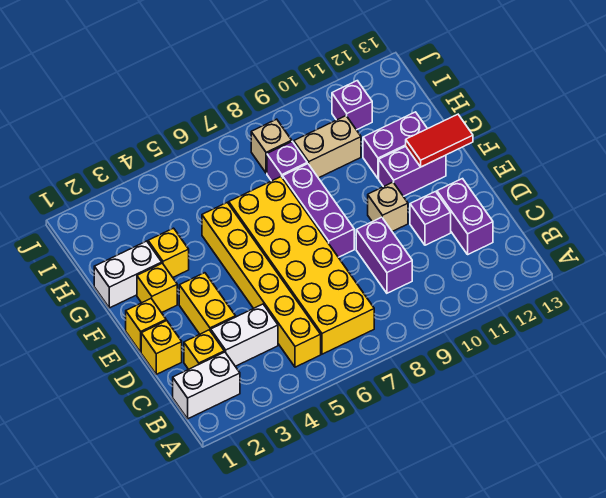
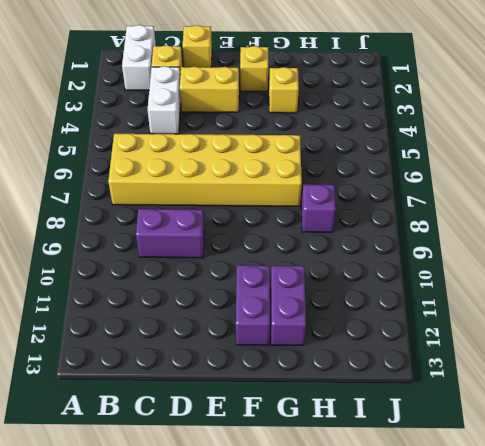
none -> yellow brick B5:G5 level 1
none -> purple brick C12:D12 level 1
none -> purple brick D11 level 1

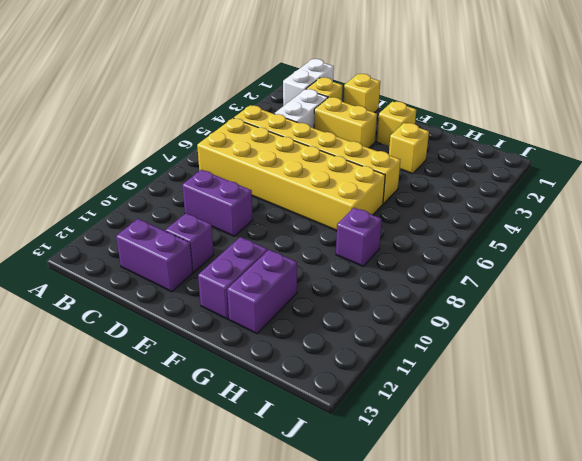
none -> yellow brick E1 level 1
none -> purple brick E8:G8 level 1
none -> tan brick E10 level 1

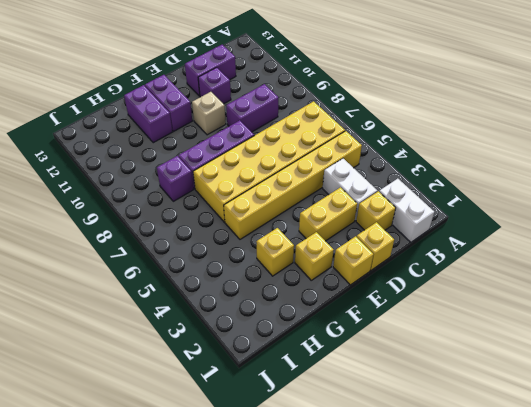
none -> white brick G1:G2 level 1
none -> tan brick H9:H10 level 1
none -> tan brick I8 level 1

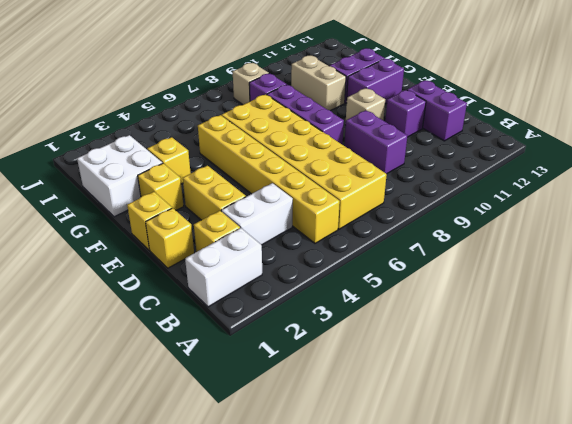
white brick G1:H2 level 1 -> white brick G1:G2 level 1
tan brick G10:H10 level 1 -> tan brick H9:H10 level 1
none -> purple brick I11 level 1
none -> red tile F12:F13 level 2

